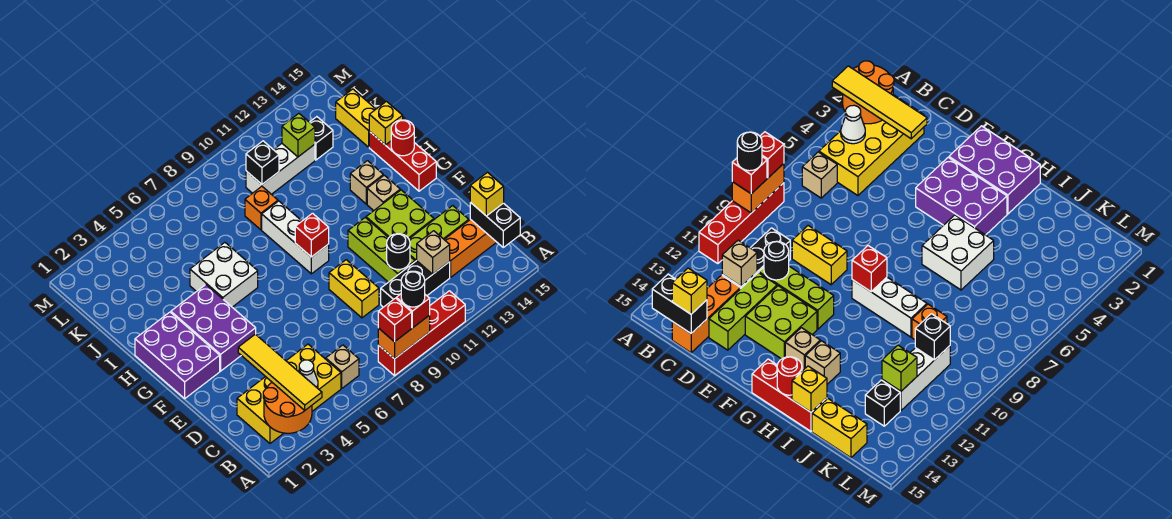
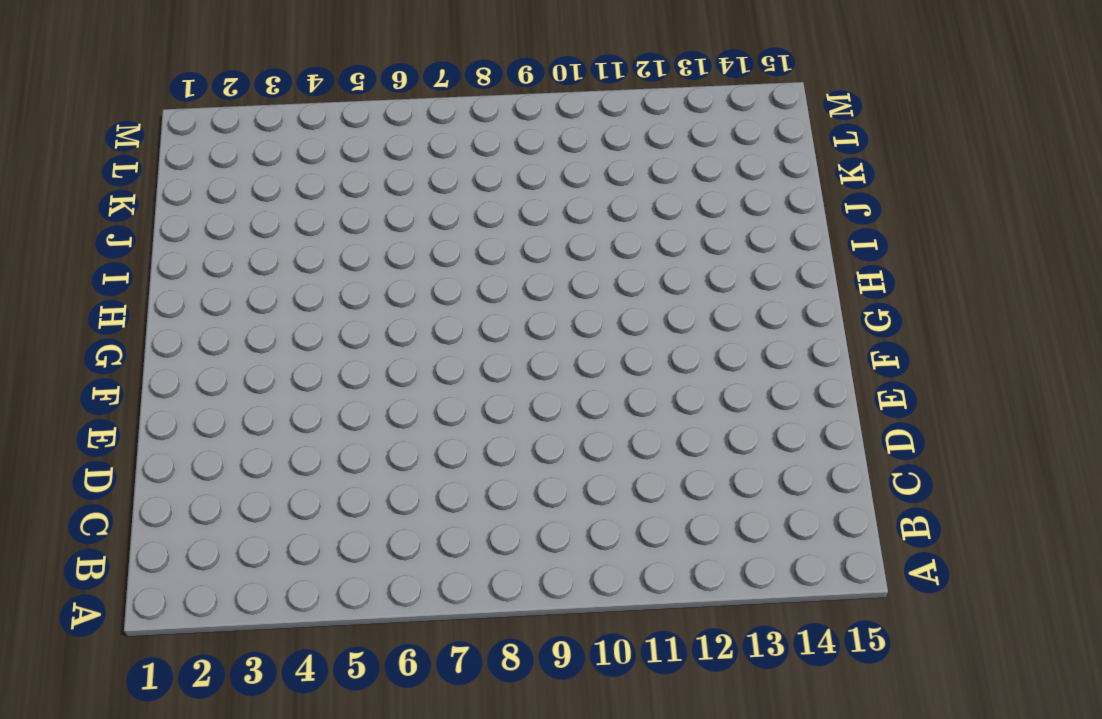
none -> red brick A8:A11 level 1
none -> yellow brick B2:C5 level 1
none -> tan brick B6 level 1
none -> black brick C10:C12 level 1

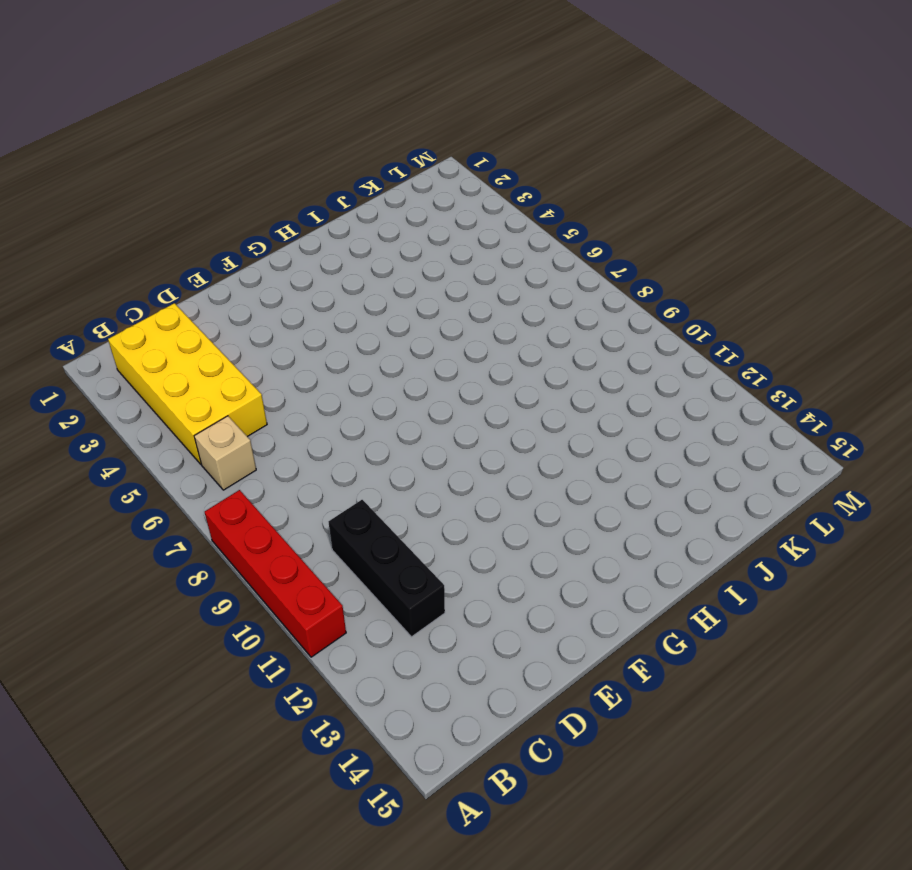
none -> orange brick C13:C15 level 1
none -> yellow brick D9:E9 level 1
none -> lime brick D11:F11 level 1
none -> lime brick D12:D14 level 1

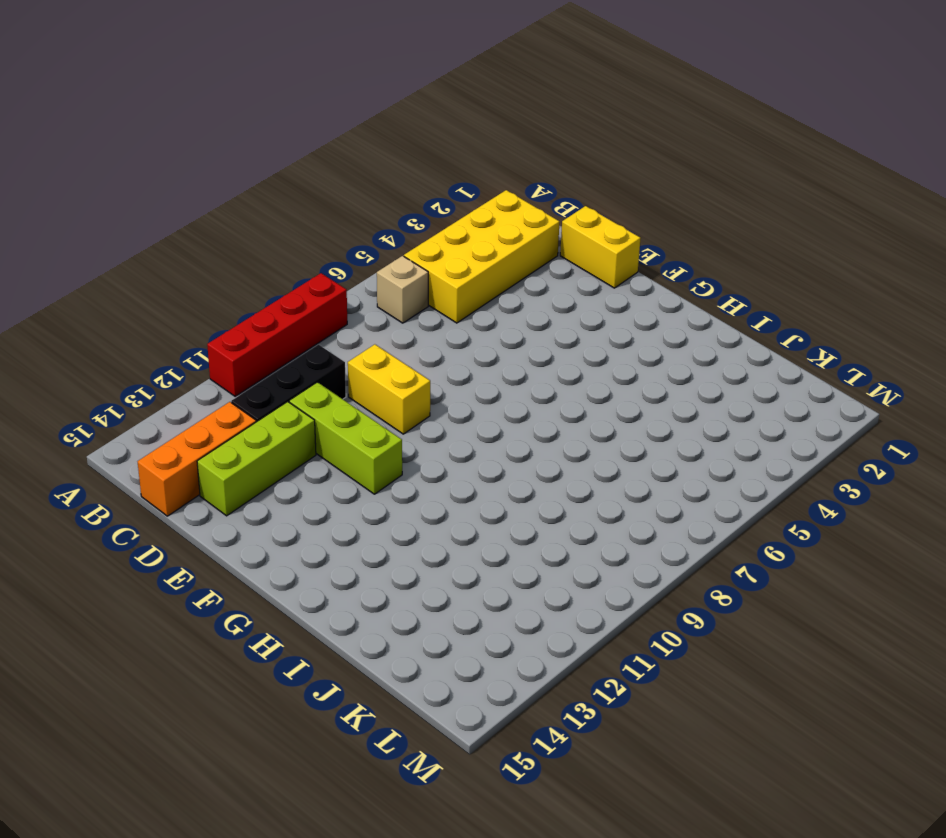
yellow brick D1:E1 level 1 -> yellow brick J15:K15 level 1
none -> lime brick E12:F13 level 1
none -> purple brick F1:H2 level 1
none -> purple brick F3:H4 level 1
none -> white brick G9:I9 level 1

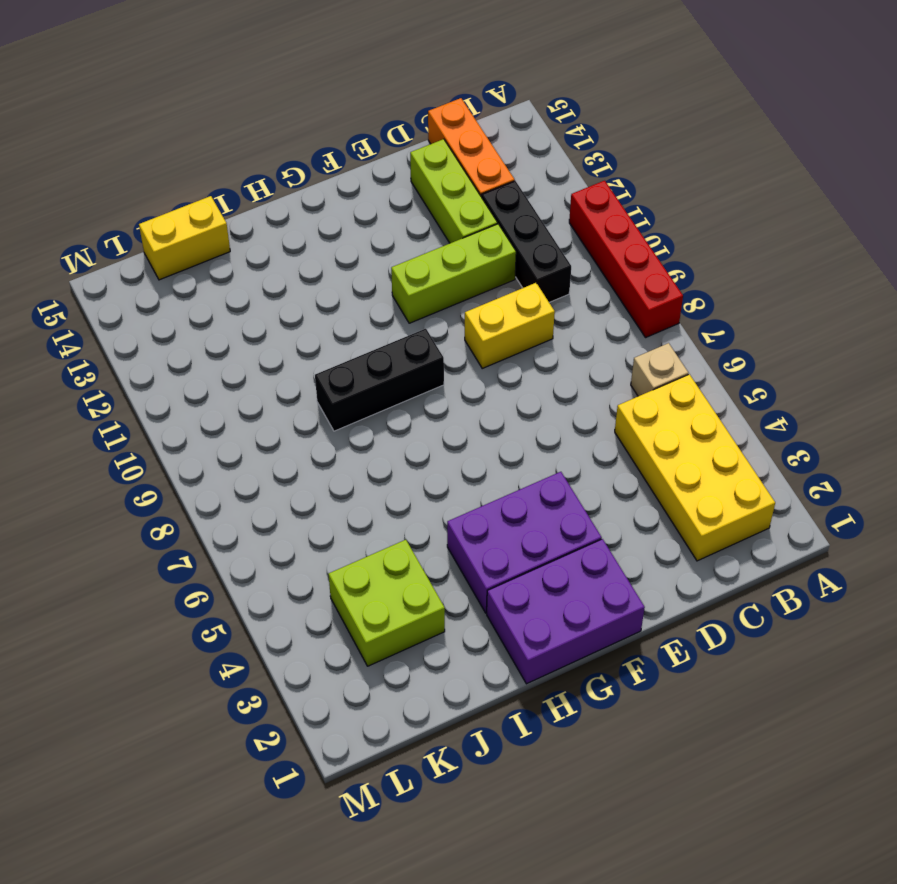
black brick G9:I9 level 1 -> white brick G9:I9 level 1
lime brick J3:K4 level 1 -> lime brick E12:F13 level 1
none -> tan brick G13 level 1
none -> red brick G15:I15 level 1
none -> white brick H5:I6 level 1
none -> tan brick H13 level 1

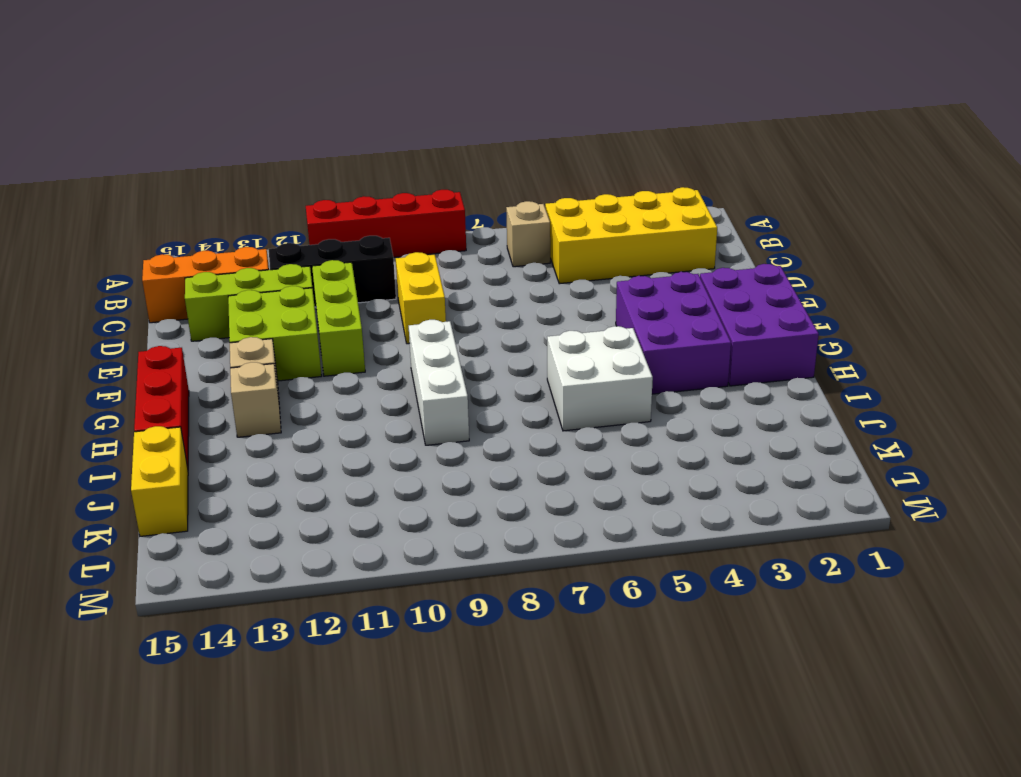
none -> orange brick J9 level 1
none -> white brick K10:K12 level 1
none -> black brick K13 level 1
none -> orange round brick A2:B3 level 2

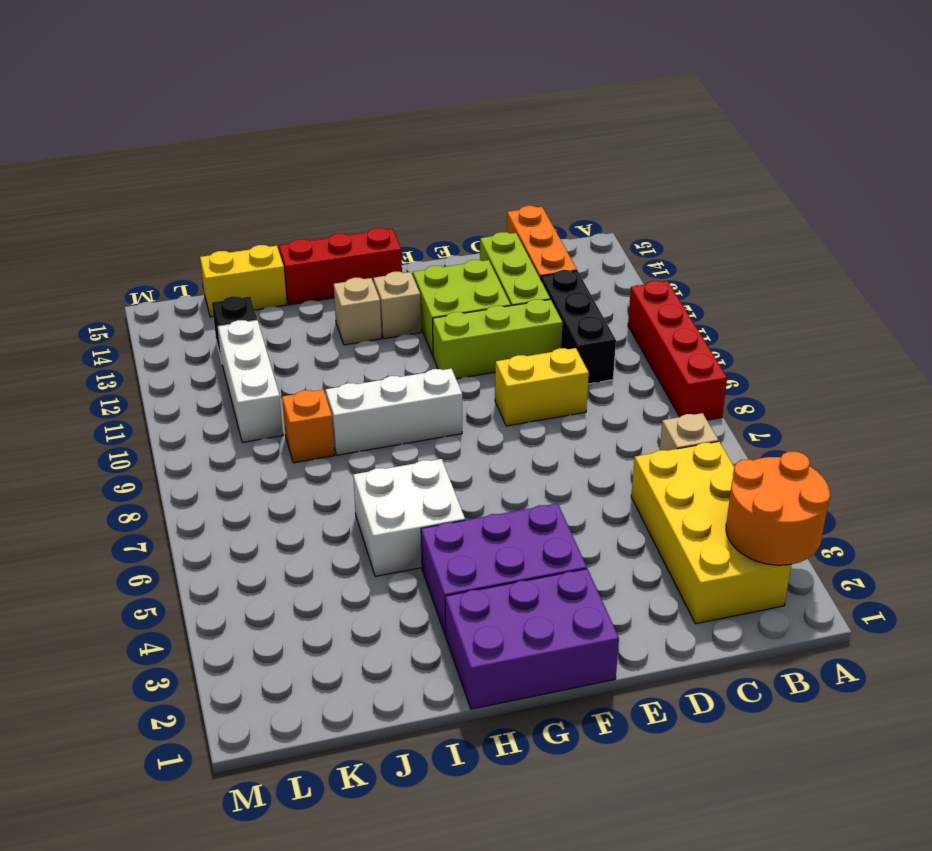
none -> orange brick A8:A9 level 2
none -> white cone B4 level 2
none -> black brick B15:C15 level 2
none -> tan brick C12 level 2

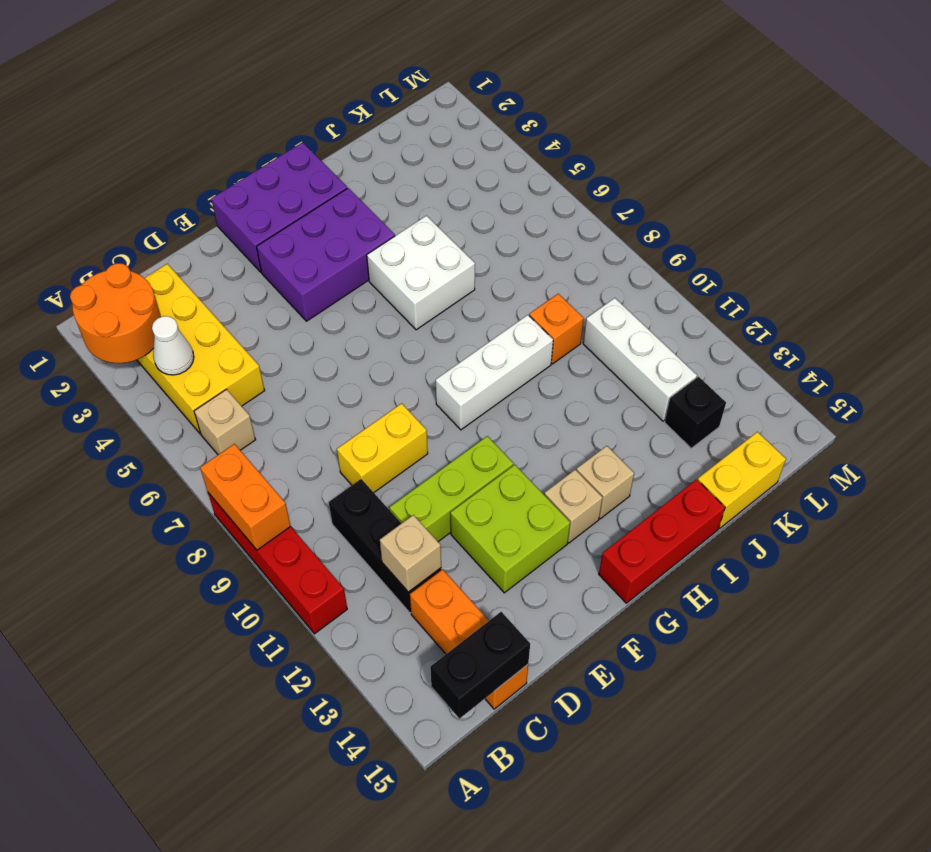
none -> lime brick D12:D14 level 1
none -> black round brick D11 level 2
none -> red brick G9 level 2
none -> red round brick H15 level 2

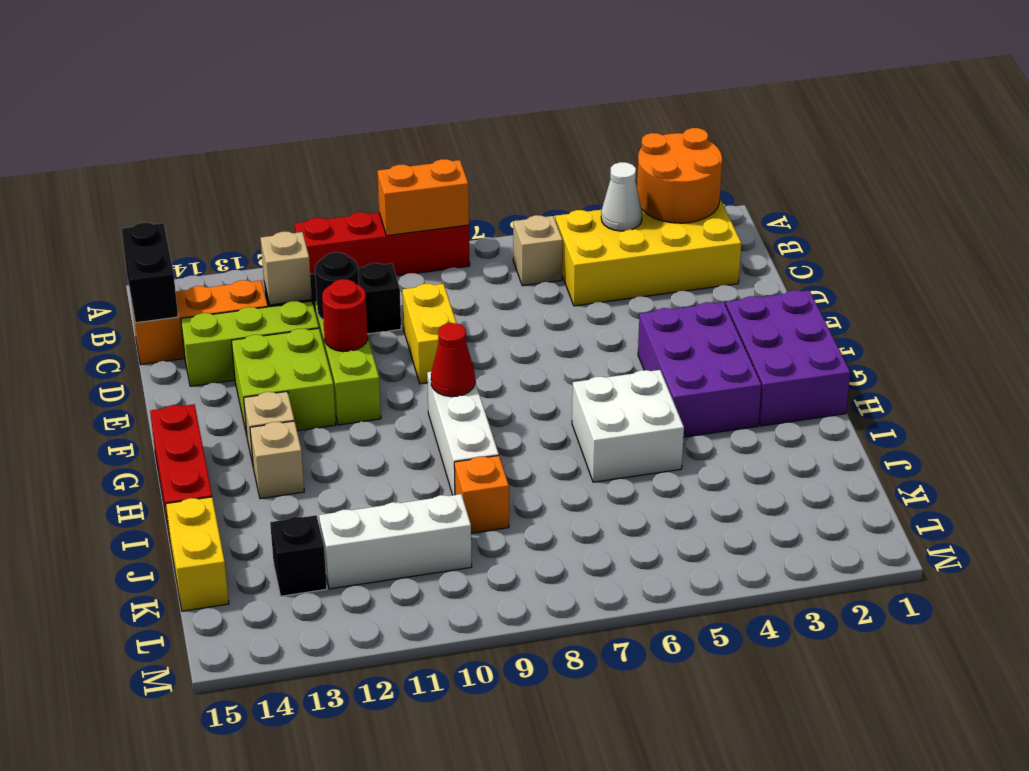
red round brick E11 level 2 -> red round brick H15 level 2
red cone G9 level 2 -> red brick G9 level 2
none -> yellow brick I15 level 2
none -> black brick K10 level 2
none -> lime brick K12 level 2
none -> yellow tile A3:D3 level 3

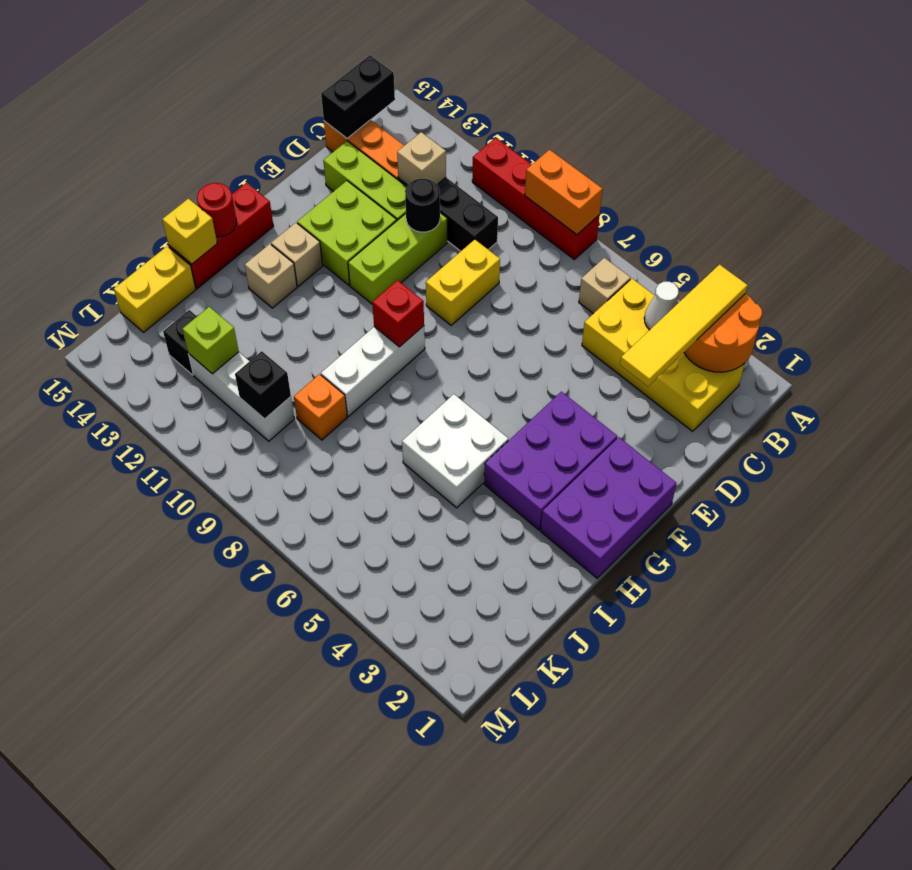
none -> red brick A8 level 3
none -> red brick A9 level 3
none -> yellow brick C15 level 3
none -> black round brick A9 level 4

